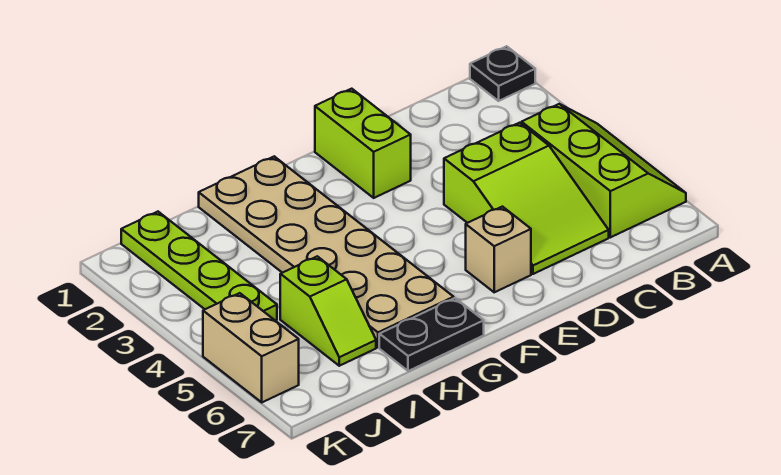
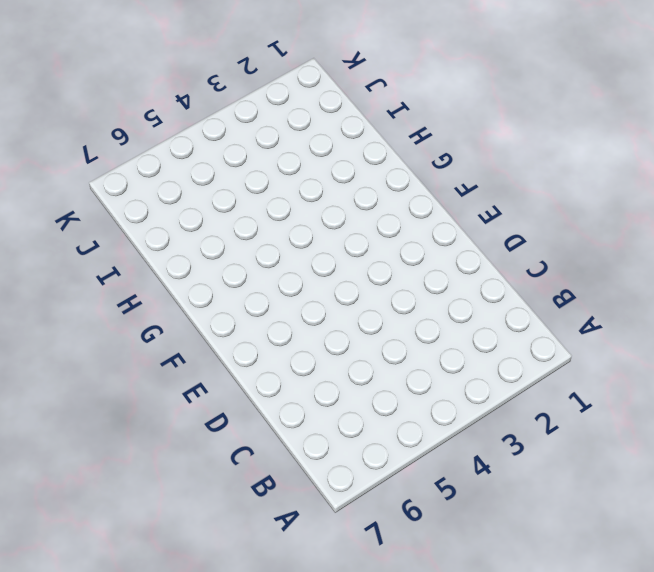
none -> black plate A1 level 1
none -> lime slope A4:B6 level 1 top B

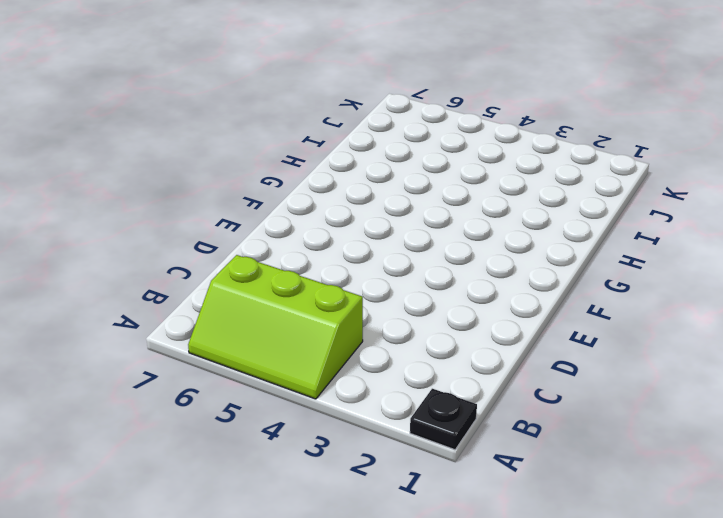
none -> lime slope C4:D6 level 1 top 4
none -> lime brick E1:E2 level 1

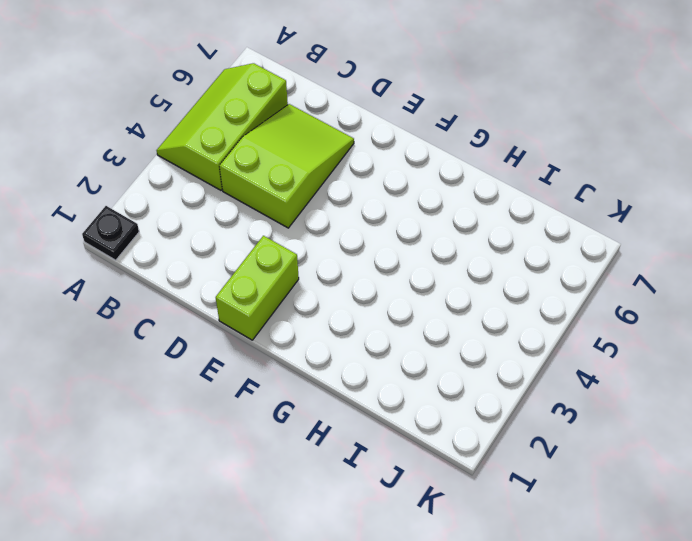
none -> tan brick E6 level 1
none -> tan plate G1:H6 level 1

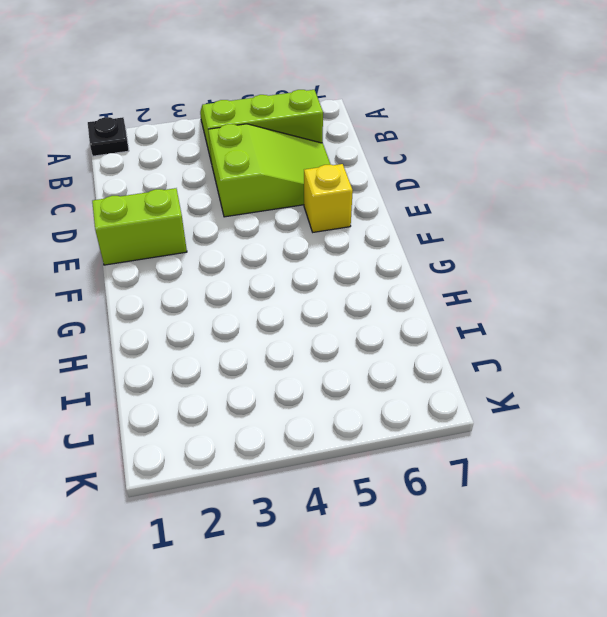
yellow brick E6 level 1 -> tan brick E6 level 1
none -> tan plate G1:H6 level 1
none -> black plate G7:H7 level 1

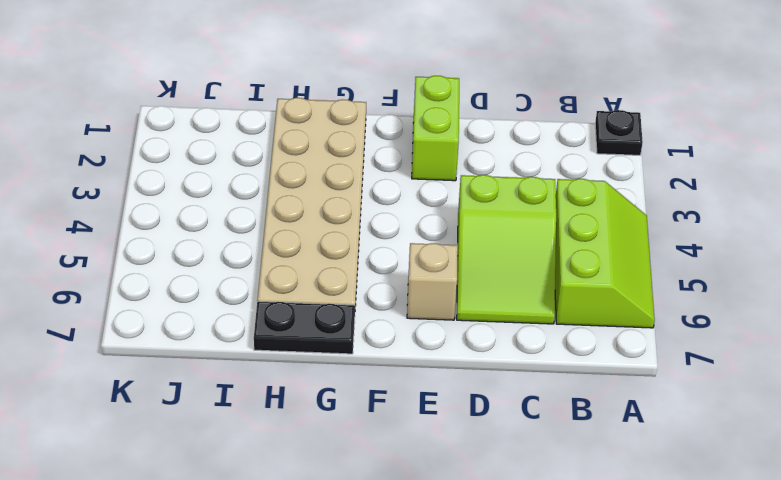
none -> lime slope I5:I6 level 1 top 5
none -> lime plate J1:J4 level 1

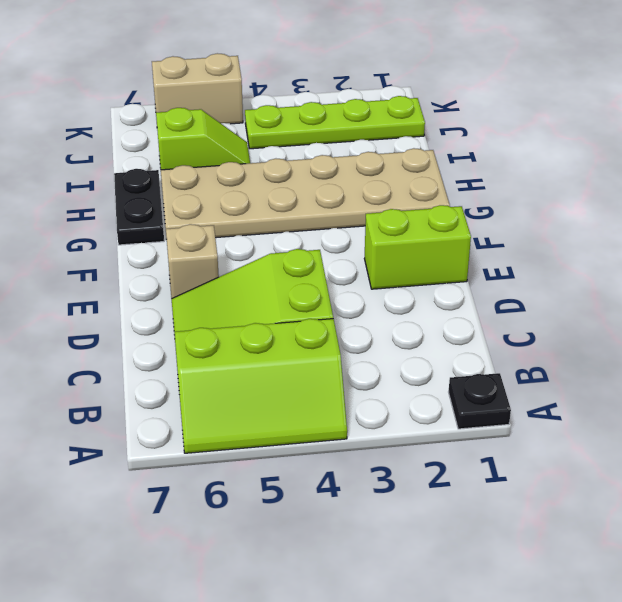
lime slope I5:I6 level 1 top 6 -> lime slope I5:I6 level 1 top 5

